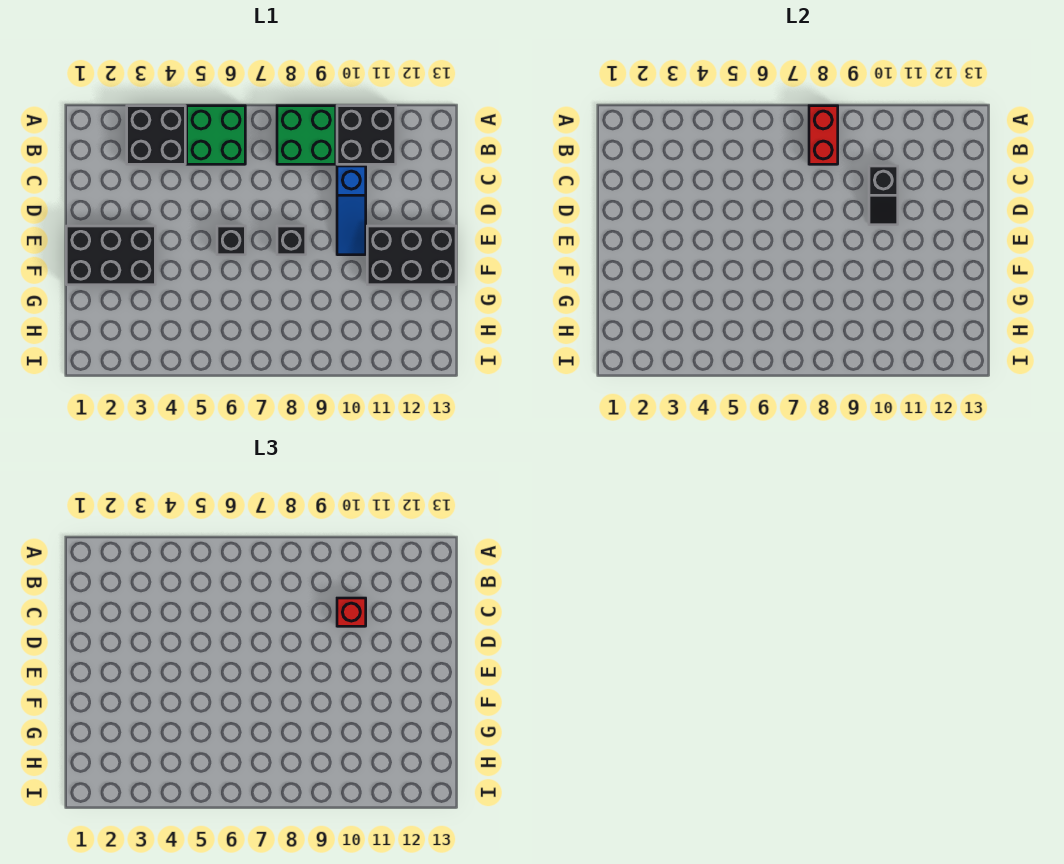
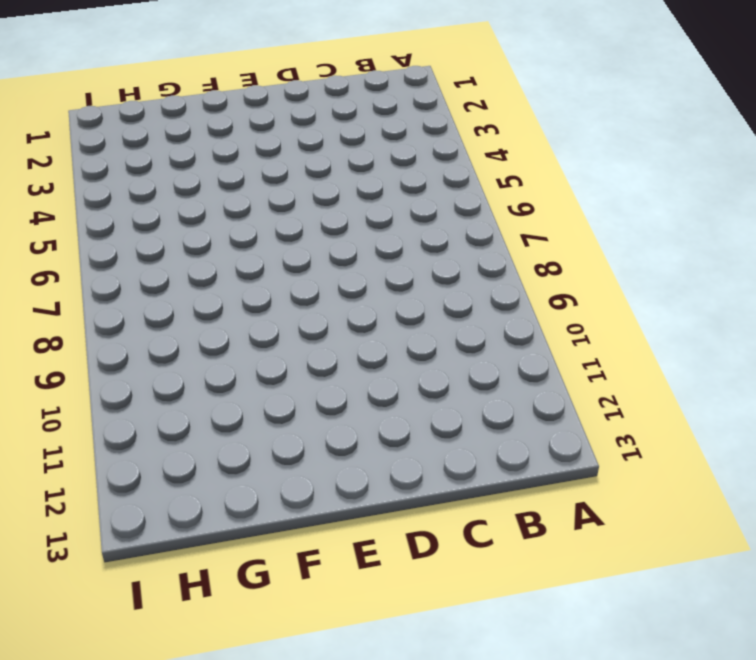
none -> black brick A3:B4 level 1
none -> green brick A5:B6 level 1
none -> green brick A8:B9 level 1

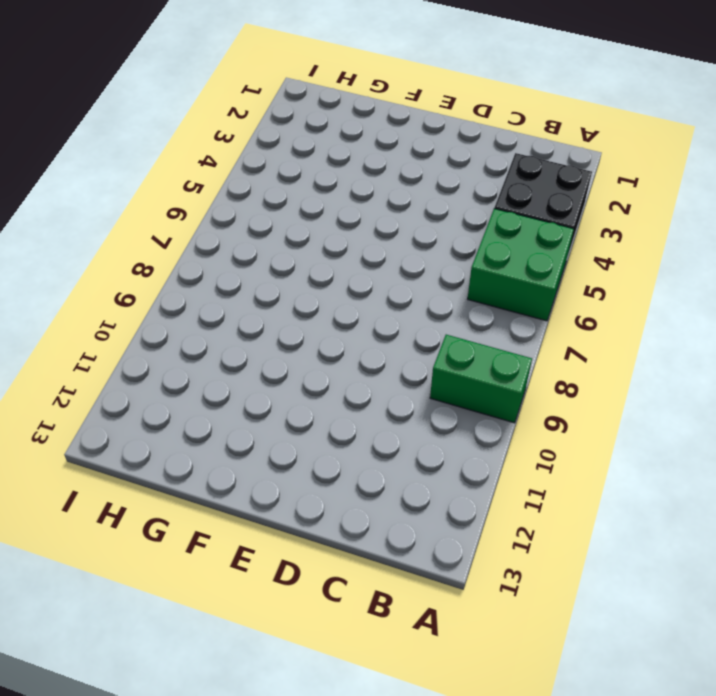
green brick A9:B9 level 1 -> green brick A8:B9 level 1
none -> black brick A10:B11 level 1
none -> blue slope C10:E10 level 1 top C
none -> black brick E1:F3 level 1

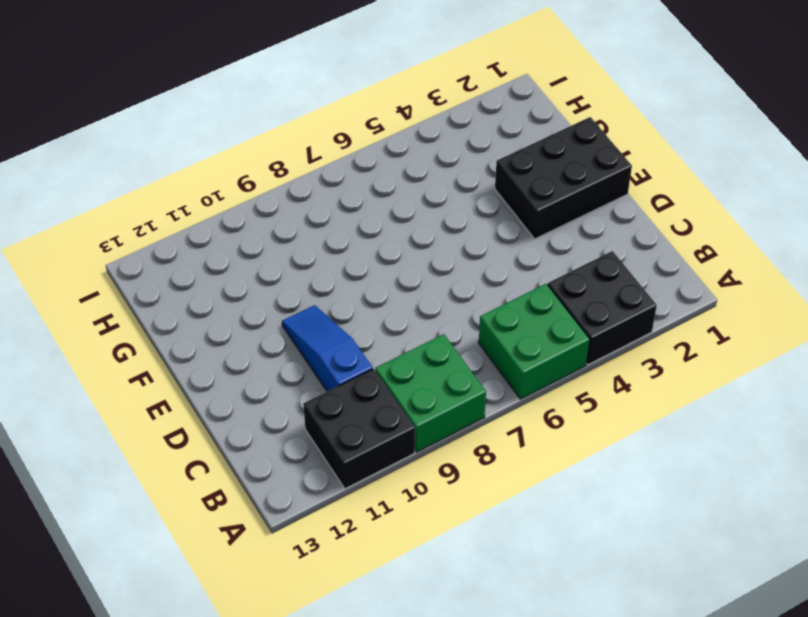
none -> black brick E6 level 1
none -> black brick E8 level 1
none -> black brick E11:F13 level 1

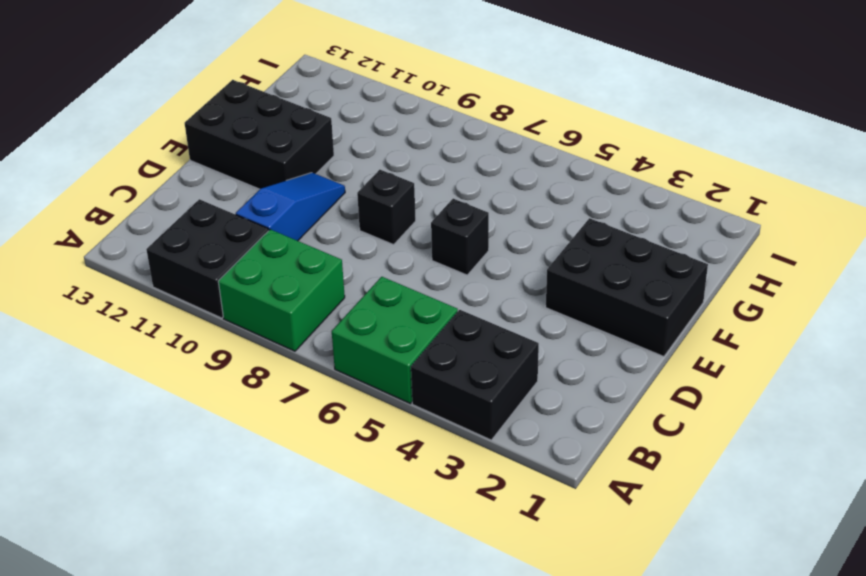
none -> red brick A8:B8 level 2
none -> black slope C10:D10 level 2 top C
none -> red brick C10 level 3

